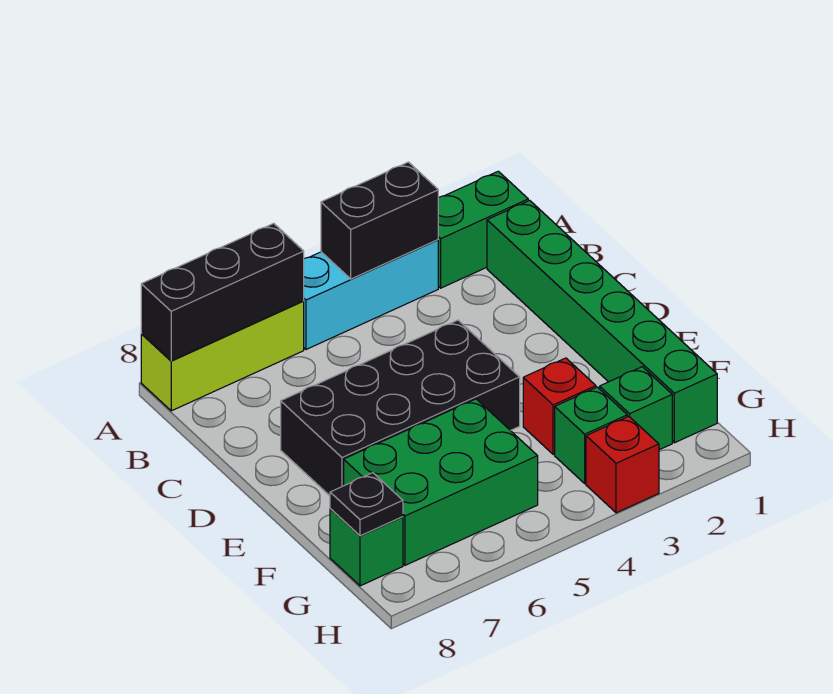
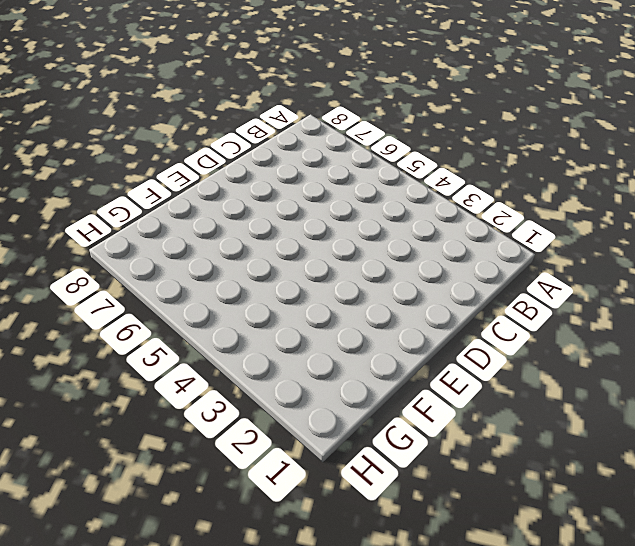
none -> green brick A1:A2 level 1
none -> cyan brick A3:A5 level 1
none -> lime brick A6:A8 level 1

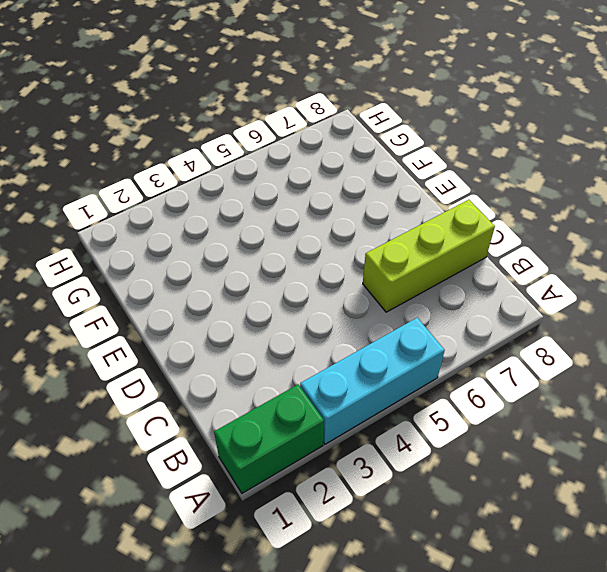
lime brick C6:C8 level 1 -> lime brick A6:A8 level 1
none -> green brick B1:G1 level 1
none -> black brick D4:E7 level 1
none -> red brick F3 level 1

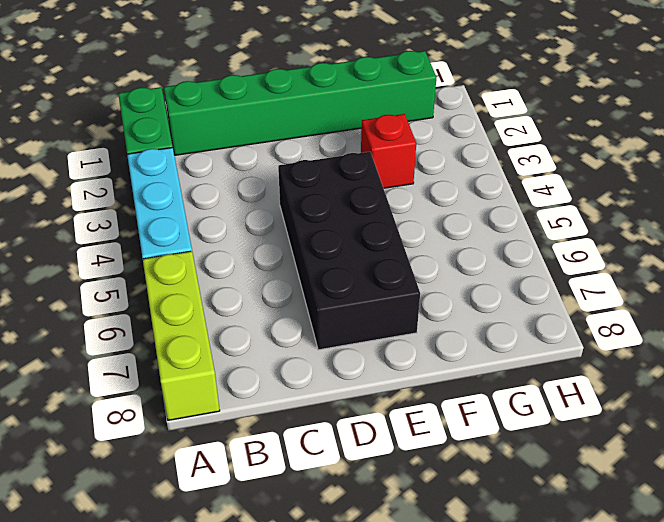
none -> green brick F5:G7 level 1
none -> green brick G2 level 1
none -> green brick G3 level 1

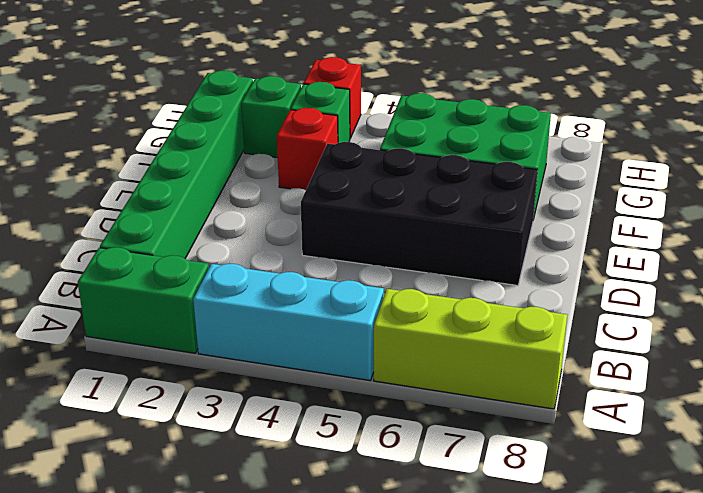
none -> green brick G8 level 1
none -> black brick A3:A4 level 2
none -> black brick A6:A8 level 2

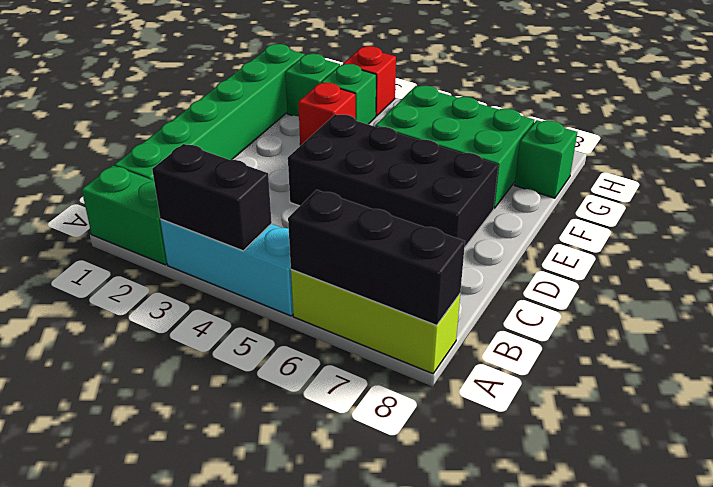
none -> black plate G8 level 2

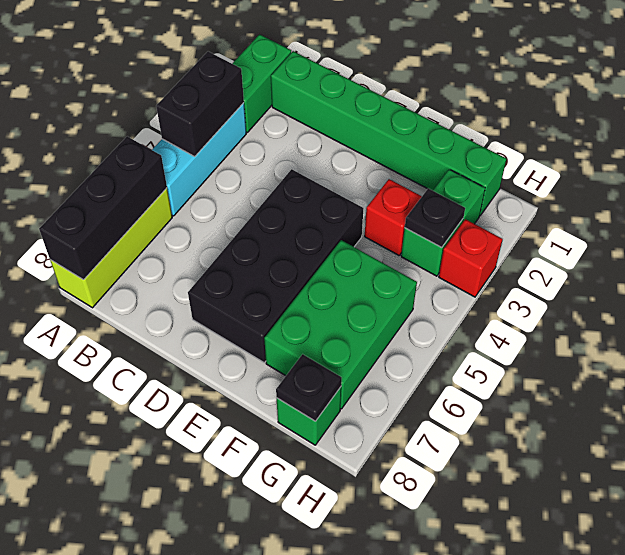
black plate G3 level 2 -> none

